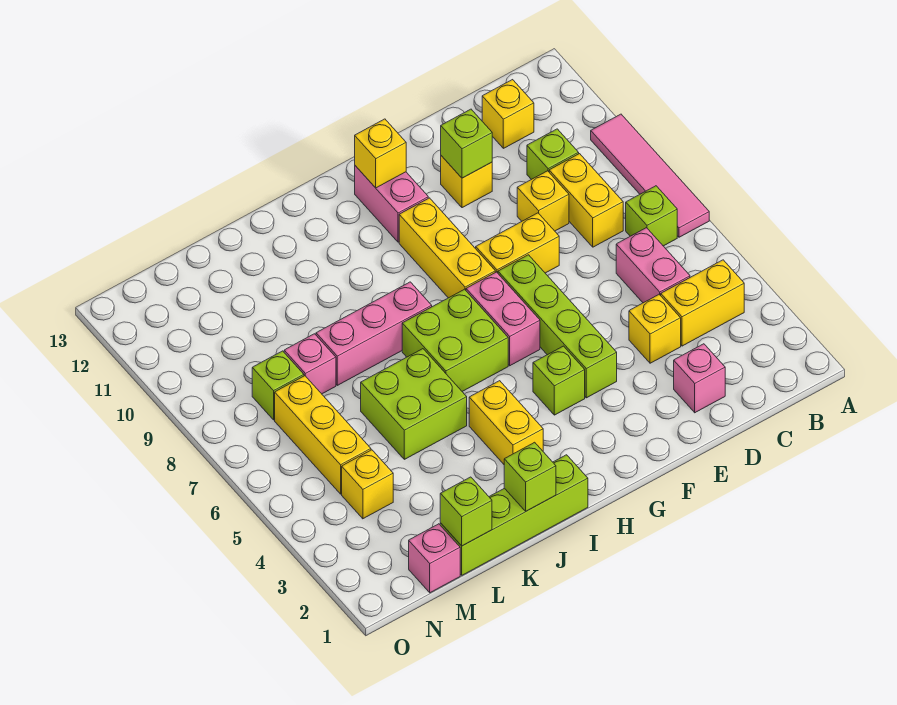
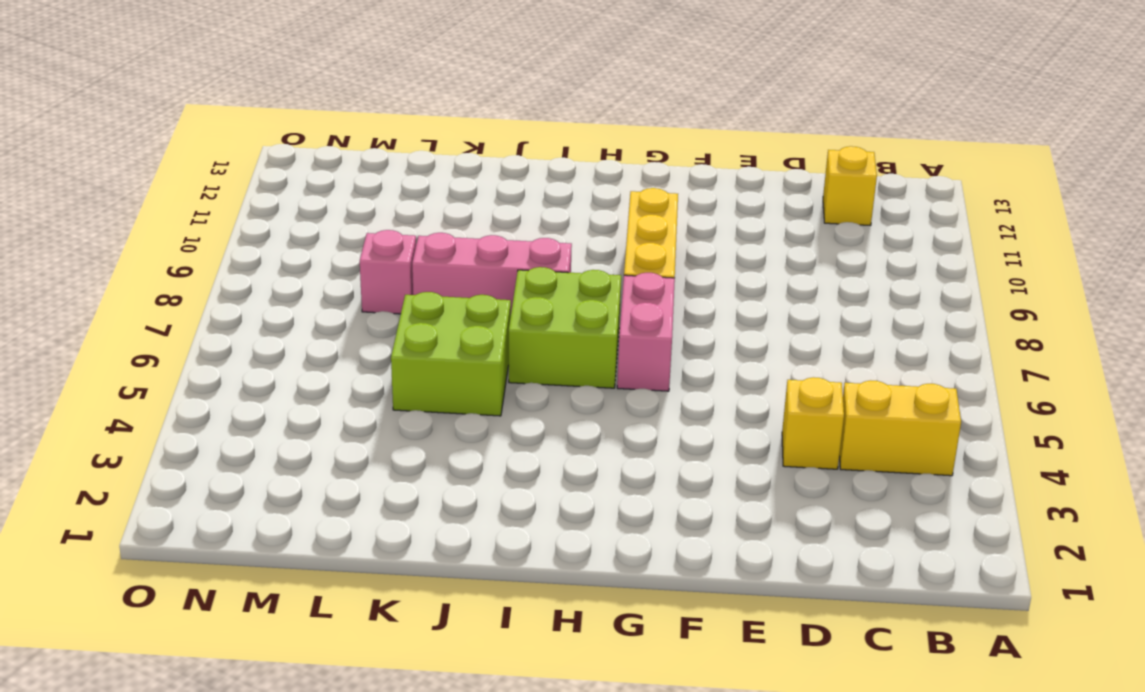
none -> pink tile A7:A10 level 1
none -> lime brick B7 level 1
none -> pink brick C5:C6 level 1
none -> yellow brick C8:C9 level 1

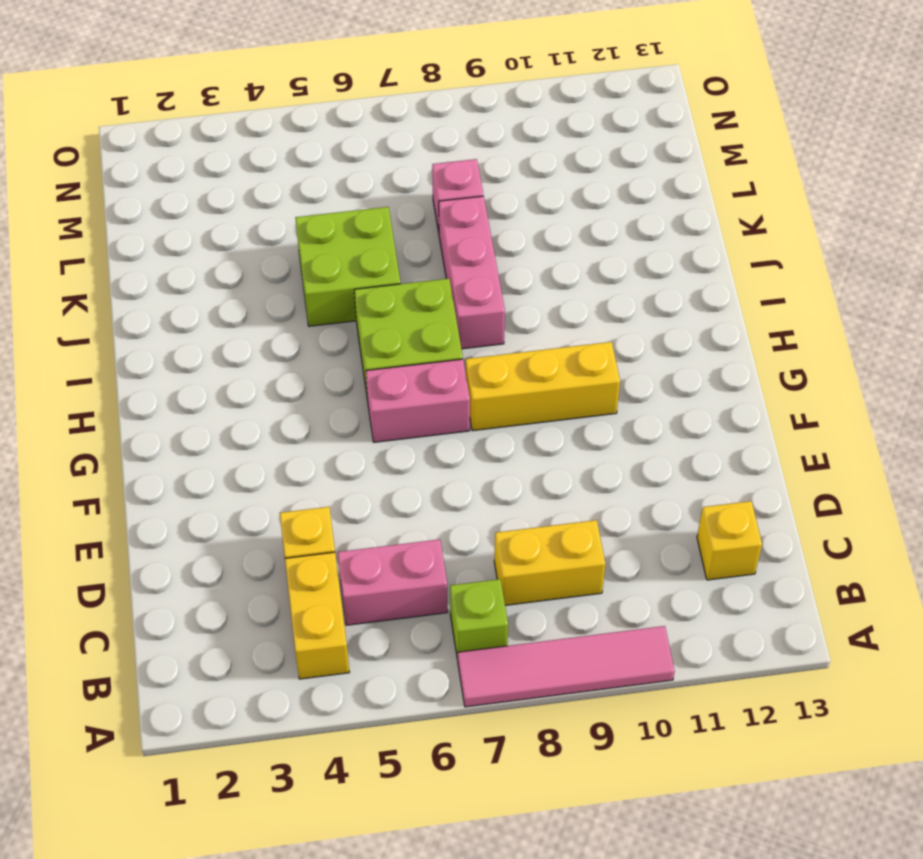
none -> lime brick C10 level 1
none -> pink brick D2 level 1
none -> yellow brick D9 level 1
none -> yellow brick E8:F8 level 1

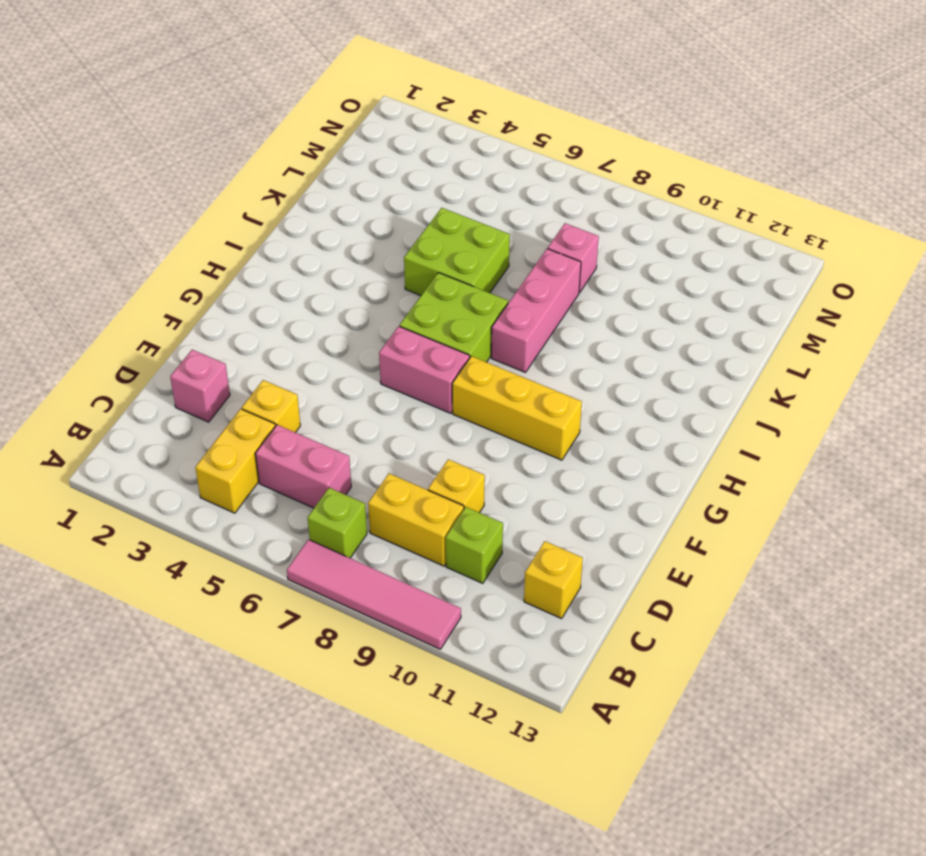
none -> yellow brick E8:F8 level 1
none -> yellow brick E11 level 1
none -> lime brick F4:F7 level 1
none -> lime brick G4 level 1

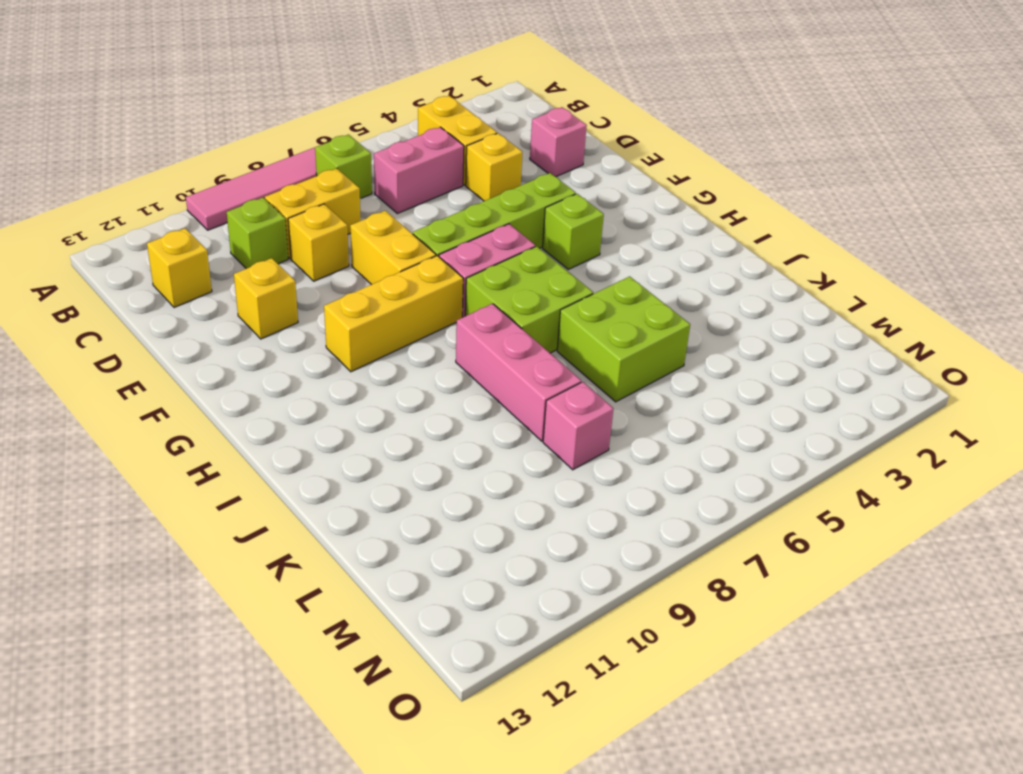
none -> pink brick G11:G12 level 1
none -> lime brick I1:L1 level 1
none -> yellow brick I3:I4 level 1
none -> pink brick M1 level 1

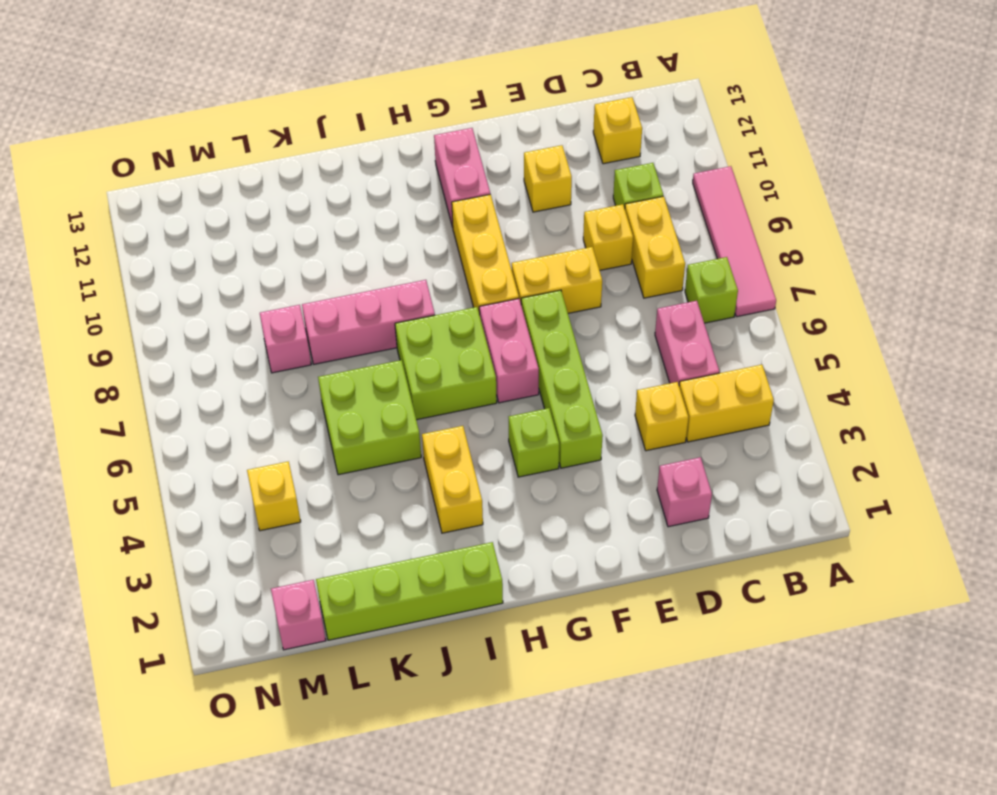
none -> yellow brick M5:M7 level 1
none -> lime brick M8 level 1
none -> lime brick E11 level 2
none -> yellow brick G12 level 2

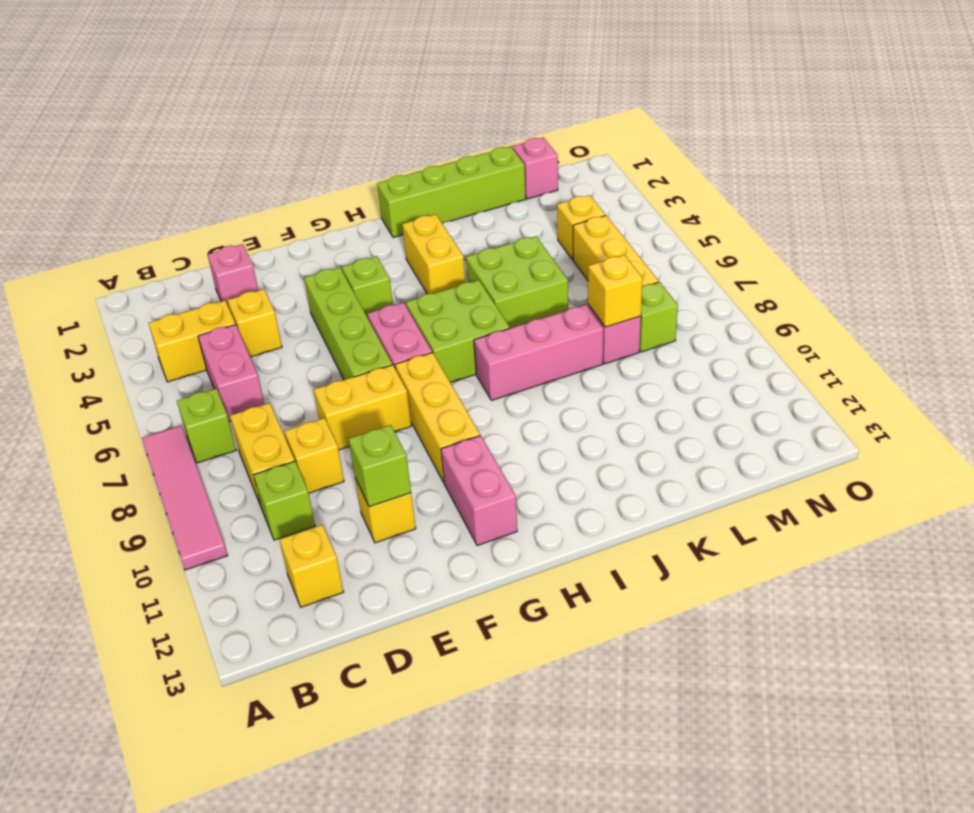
yellow brick L8 level 2 -> yellow brick G12 level 2
none -> lime brick J1 level 2
none -> lime brick L1 level 2

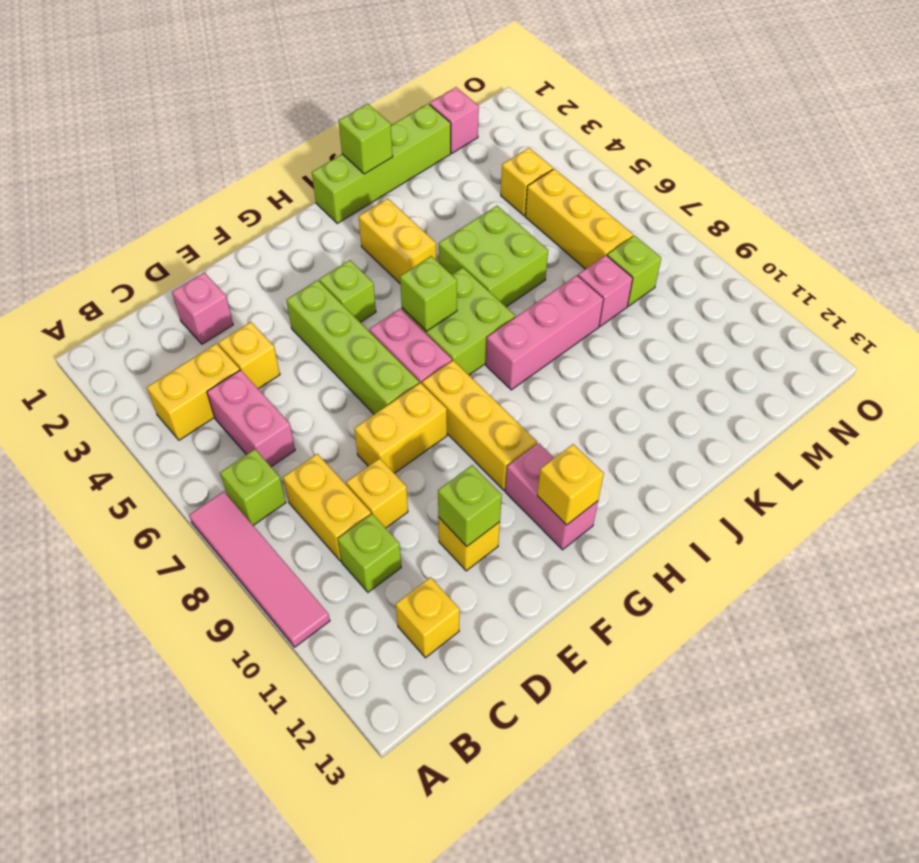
lime brick H6 level 2 -> lime brick L1 level 2

